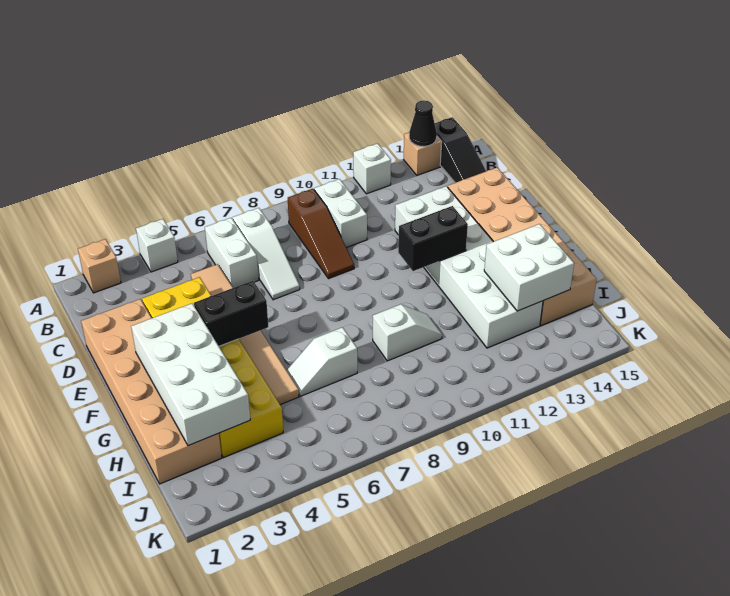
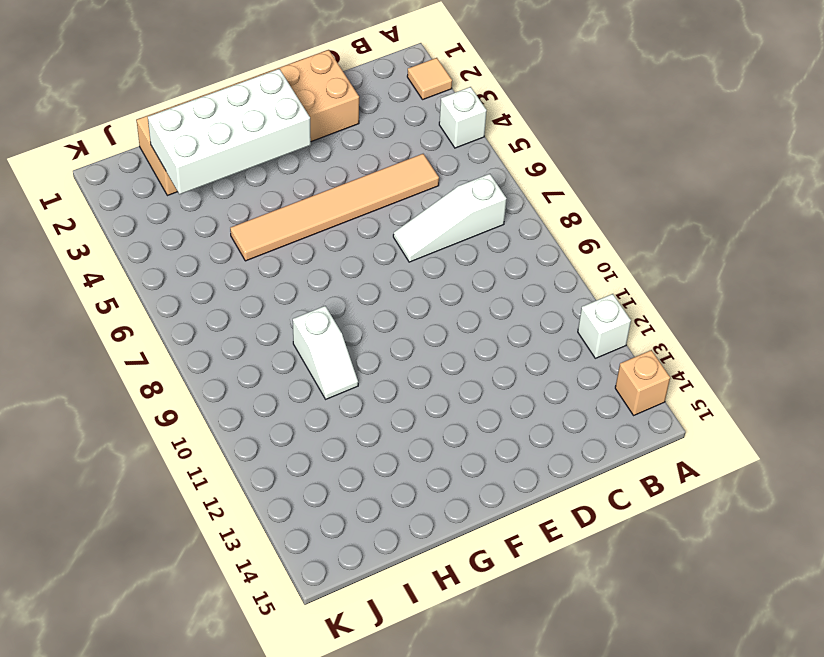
tan tile A2 level 1 -> tan brick A2 level 1
none -> black slope A15:C15 level 1 top A
none -> white brick B6:C6 level 1
none -> brown slope B9:D9 level 1 top B

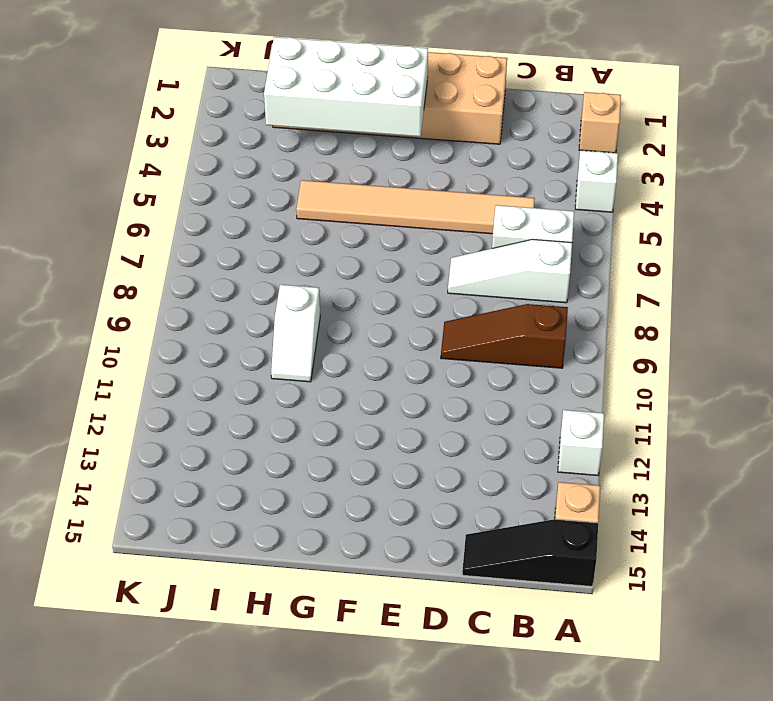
none -> white brick B10:C10 level 1
none -> yellow brick D3:I4 level 1
none -> white brick D12:I13 level 1

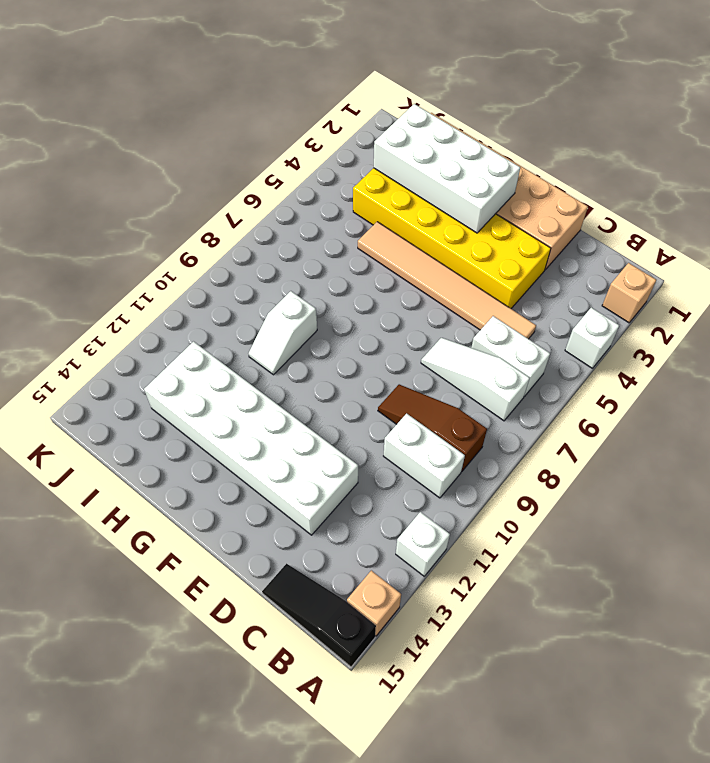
none -> tan brick D14:I15 level 1
none -> white slope H6:H7 level 1 top 7
none -> black cone A14 level 2

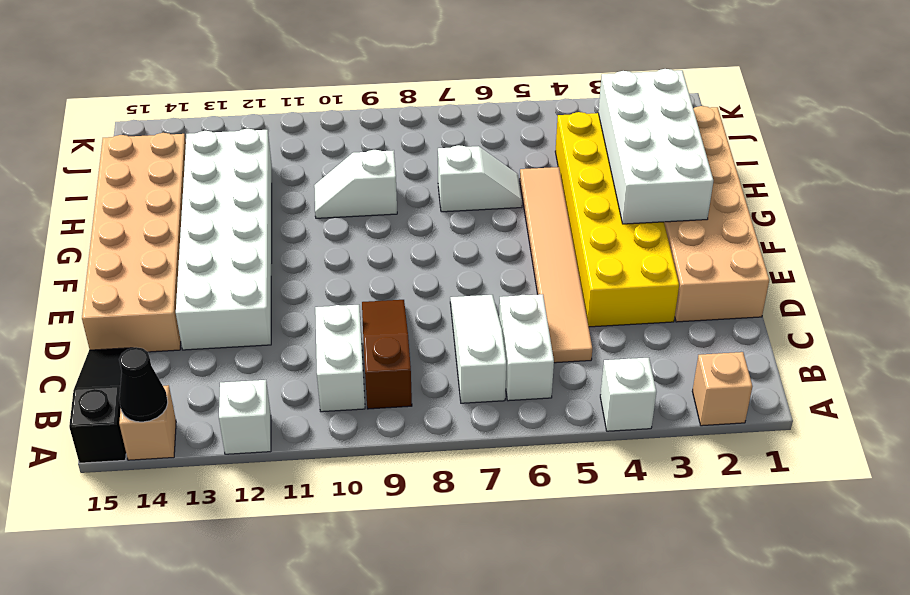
none -> black brick F4:F5 level 2
none -> black brick F11:F12 level 2
none -> white brick H13:I14 level 2

